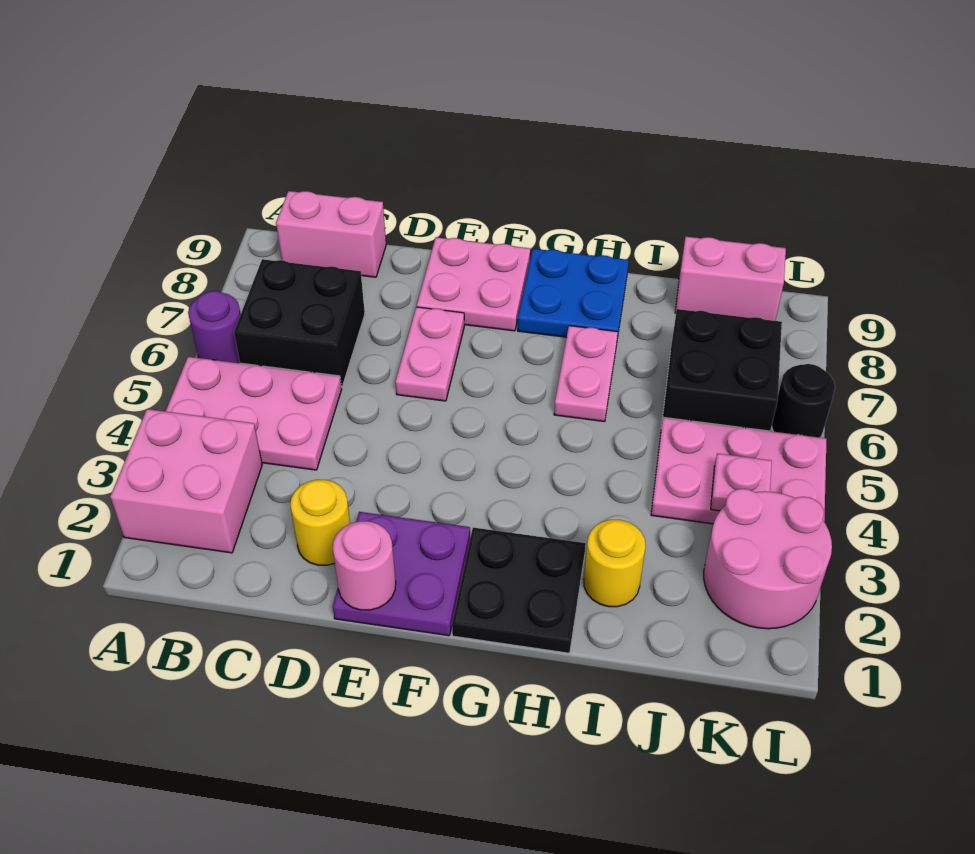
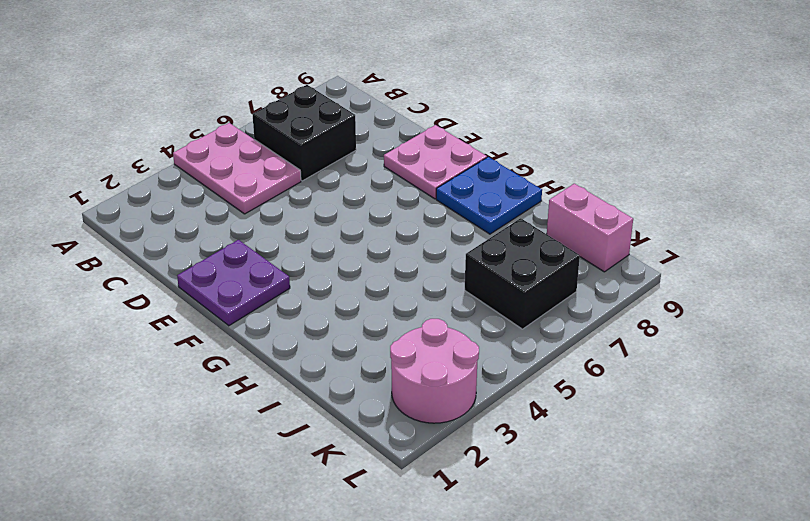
none -> pink brick A2:B3 level 1
none -> purple round brick A6 level 1
none -> pink brick B9:C9 level 1

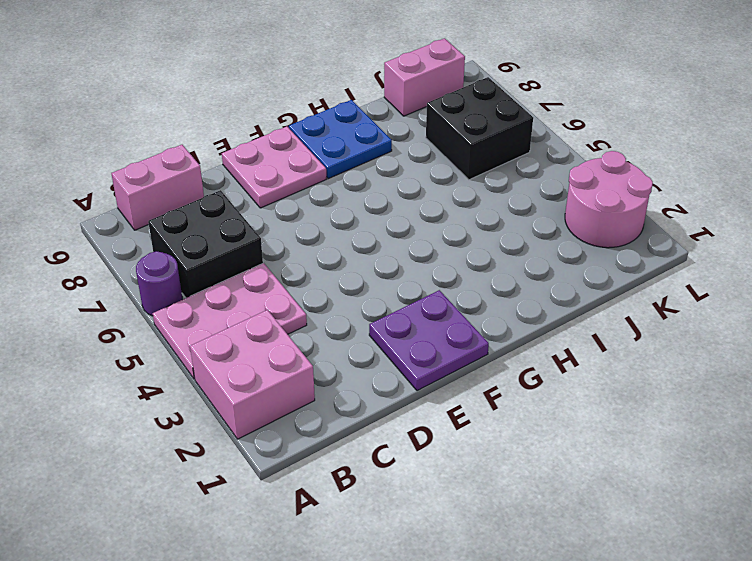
none -> yellow round brick D2 level 1
none -> pink plate E6:E7 level 1
none -> black plate G1:H2 level 1

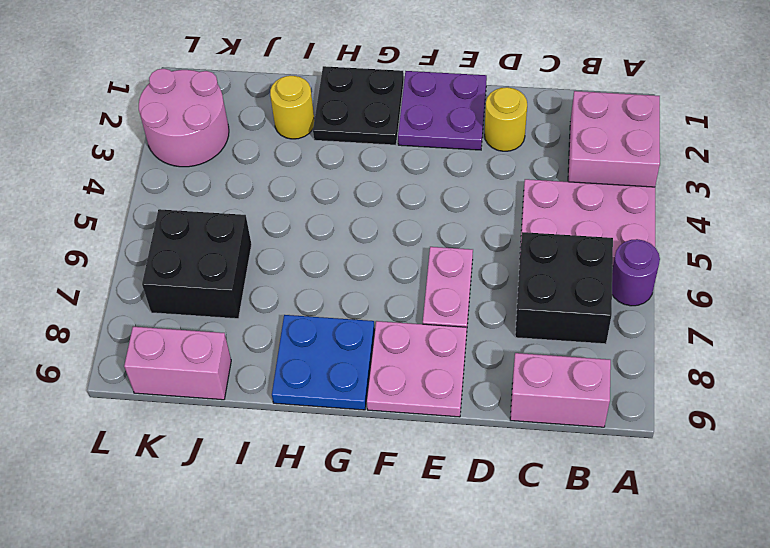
none -> pink plate H6:H7 level 1
none -> pink plate J4:L5 level 1
none -> black round brick L6 level 1

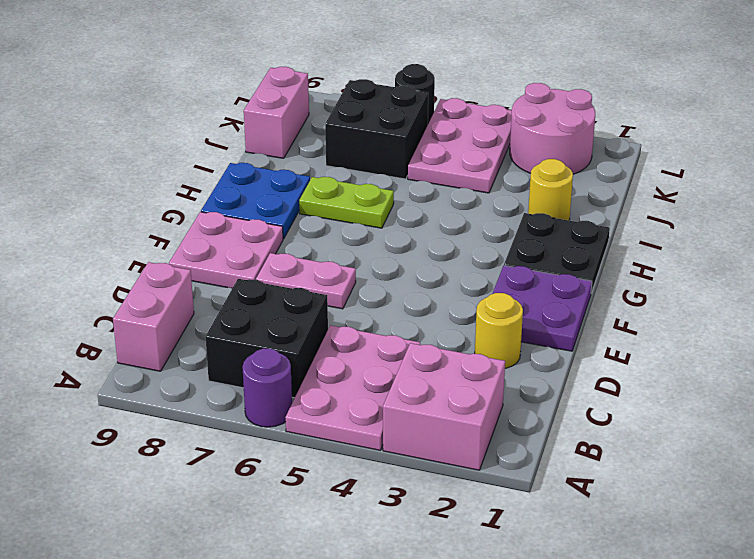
lime plate H6:H7 level 1 -> pink plate H6:H7 level 1
none -> pink round brick E1 level 2
none -> pink plate K4 level 2

